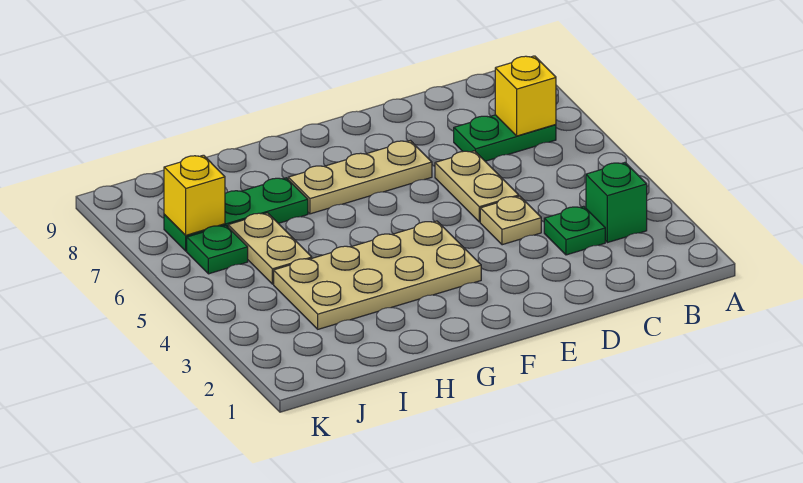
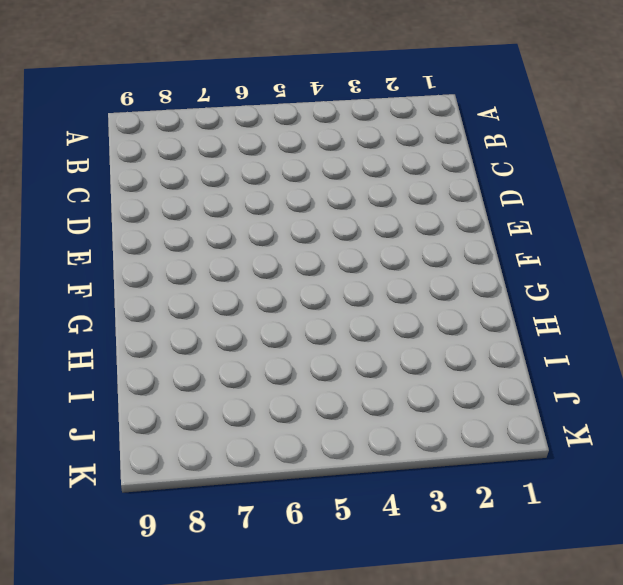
none -> green brick B3 level 1
none -> green plate B7:C7 level 1
none -> green plate C3 level 1

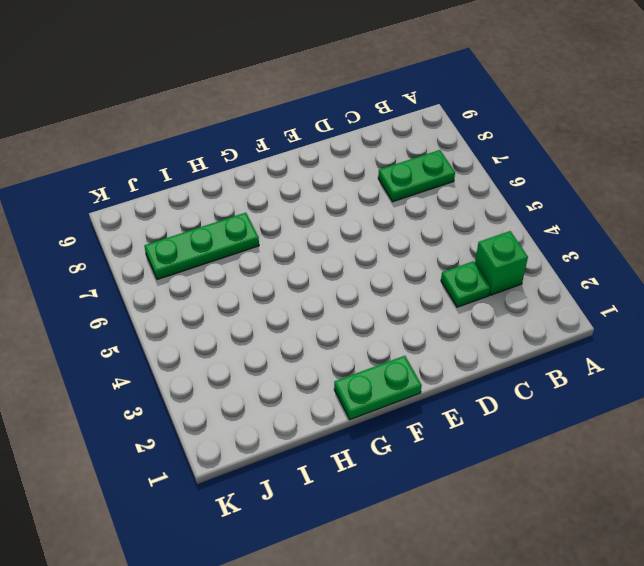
green plate F1:G1 level 1 -> none
none -> tan plate D4 level 1
none -> tan plate D5:D6 level 1
none -> tan plate E7:G7 level 1

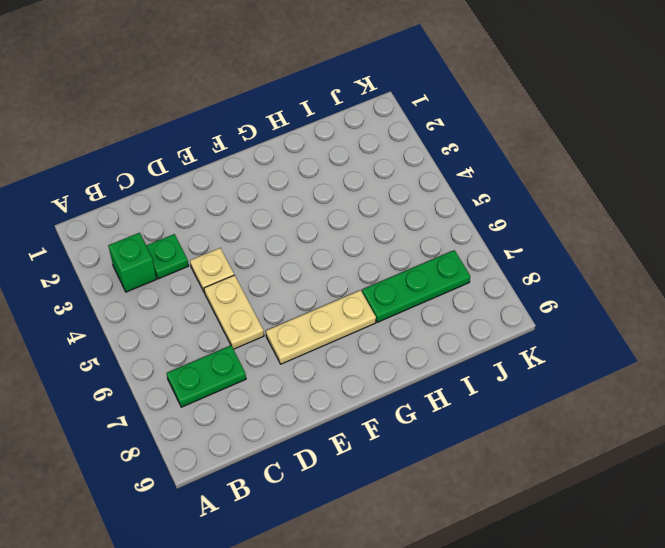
none -> tan plate F3:I4 level 1
none -> tan plate I5:I6 level 1
none -> green plate J6 level 1

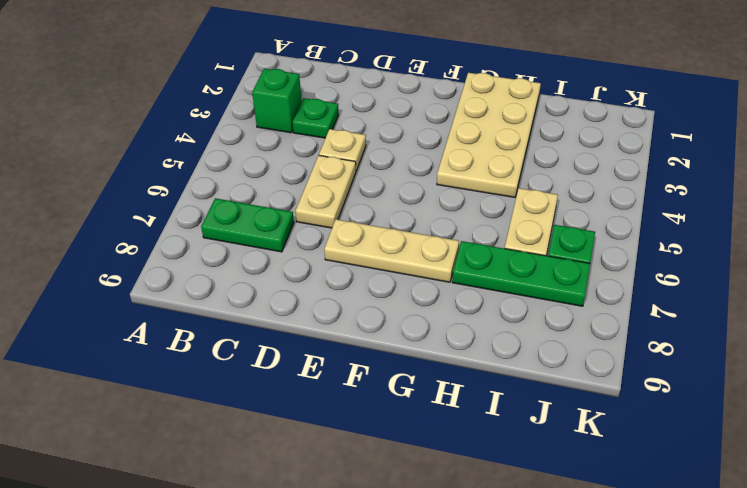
tan plate G1:H4 level 1 -> tan plate F3:I4 level 1
none -> yellow brick B7 level 2
none -> yellow brick J7 level 2

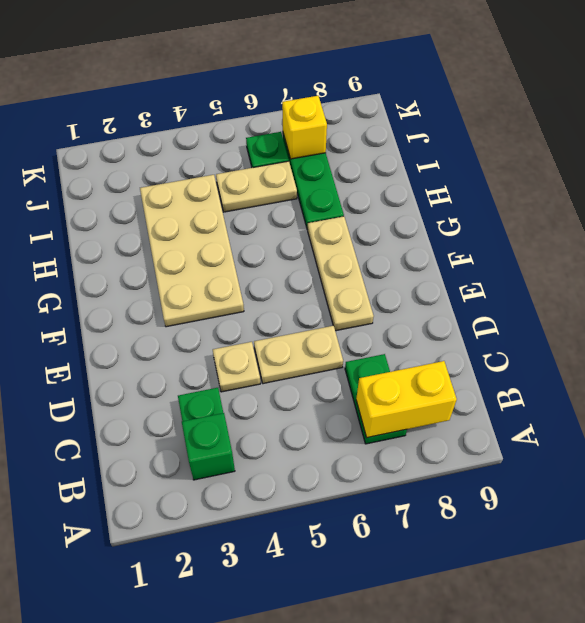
yellow brick B7:B8 level 2 -> yellow brick B7 level 2

